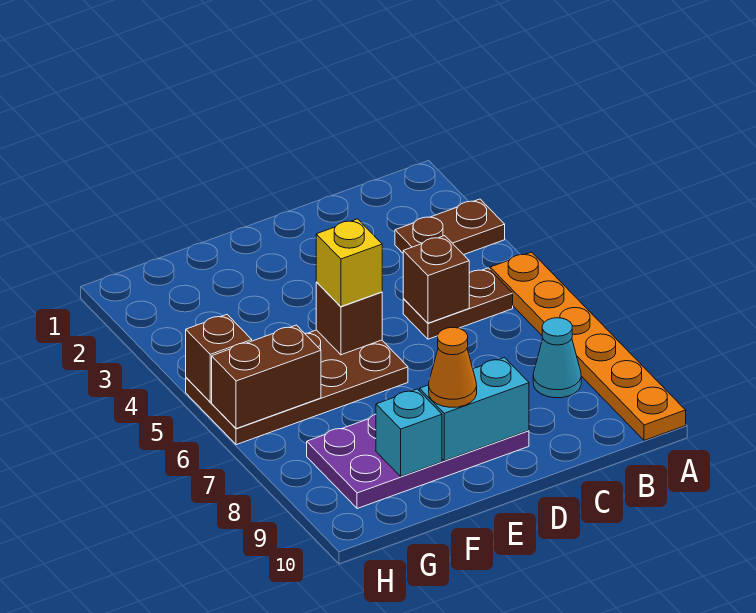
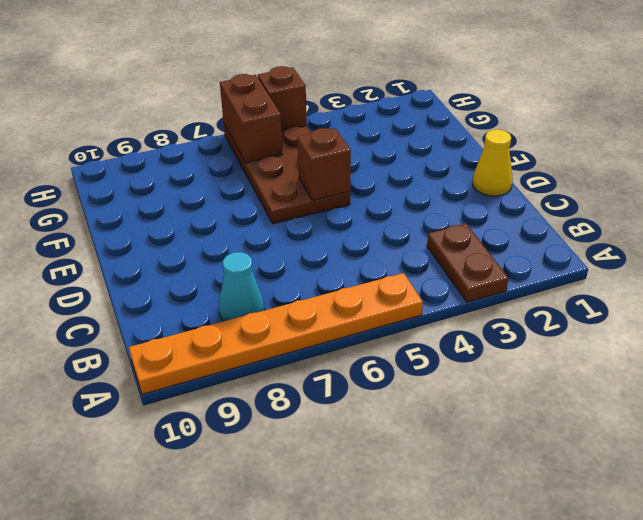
yellow cone D1 level 1 -> none
none -> brown plate B5:C5 level 1
none -> purple plate D8:G9 level 1
none -> brown brick C5 level 2

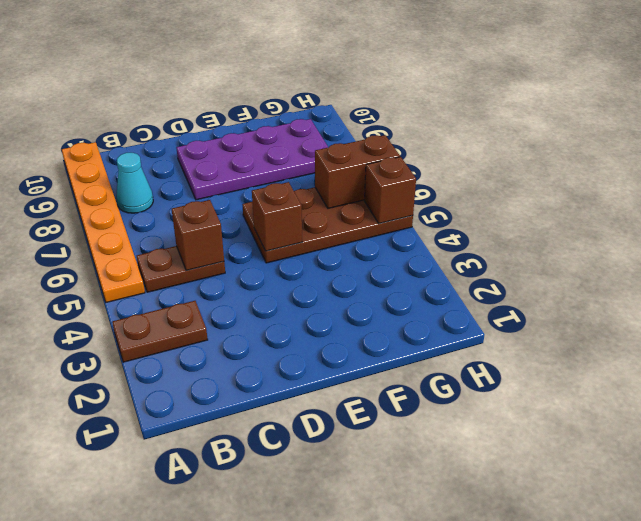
none -> cyan brick D9:E9 level 2
none -> cyan brick F9 level 2
none -> yellow brick E5 level 3

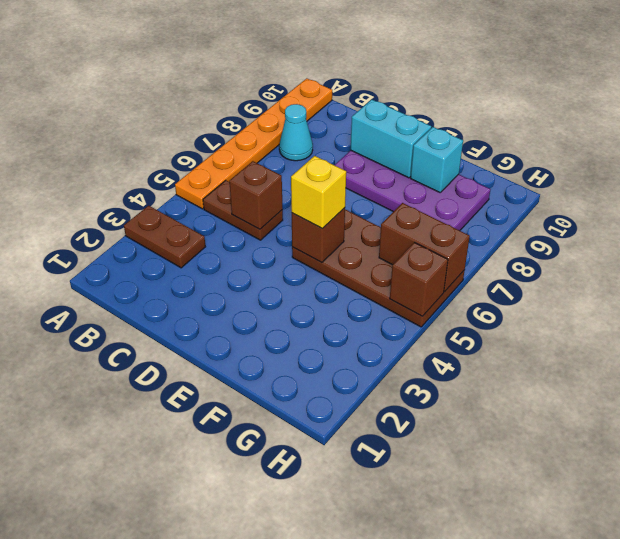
none -> orange cone E9 level 3

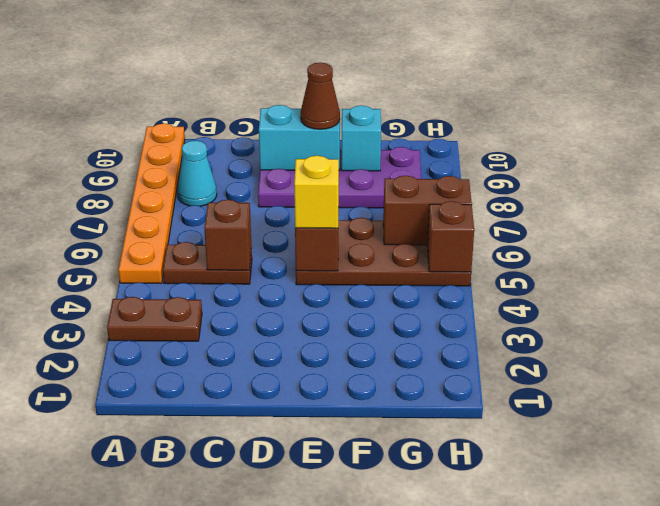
brown cone E9 level 3 -> orange cone E9 level 3

